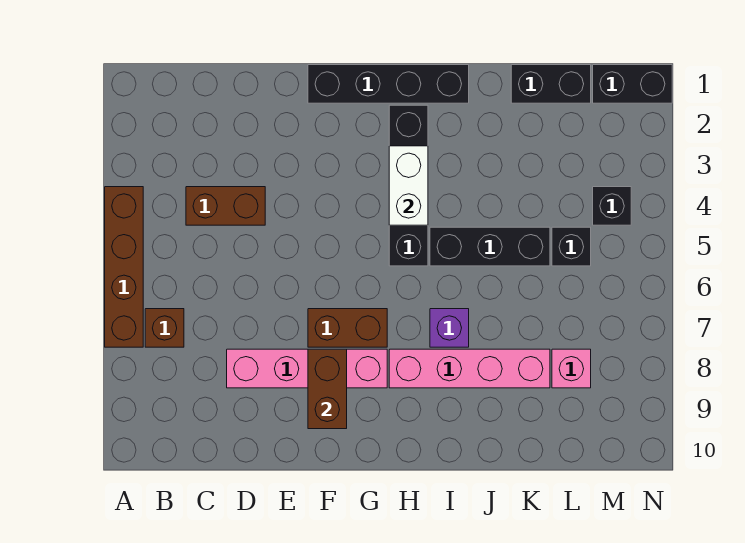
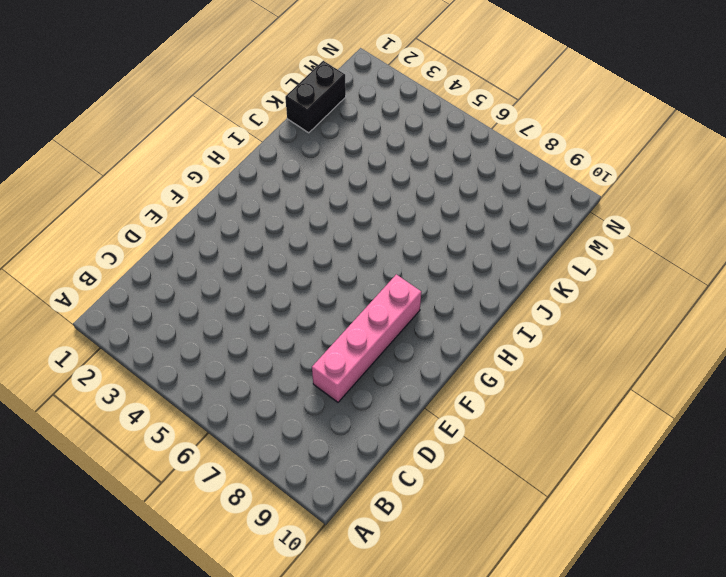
none -> brown brick A4:A7 level 1
none -> brown brick B7 level 1
none -> brown brick C4:D4 level 1

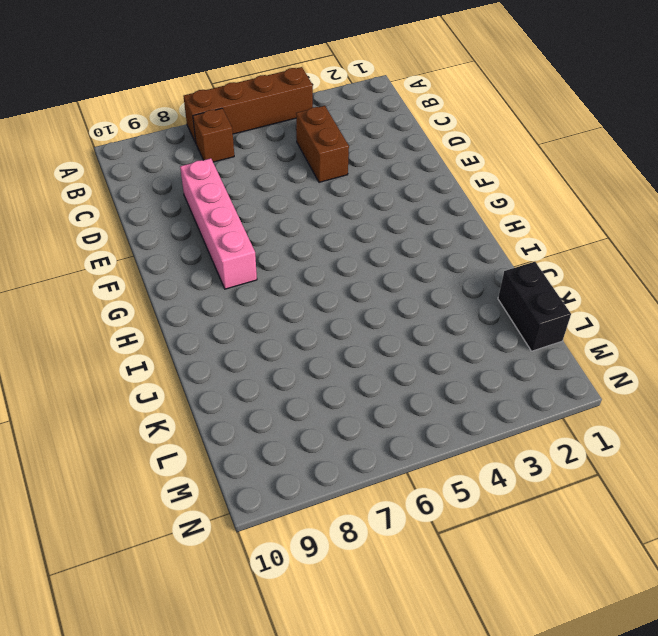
none -> black brick F1:I1 level 1
none -> brown brick F7:G7 level 1
none -> black brick H2:H5 level 1

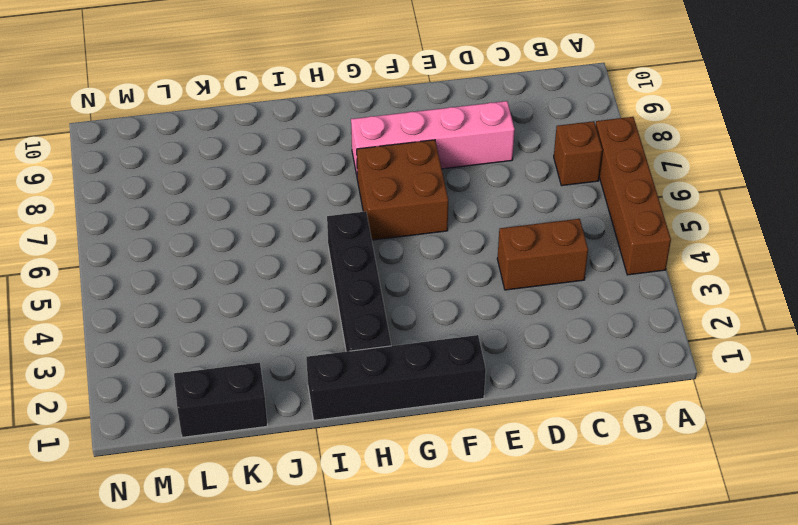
brown brick F6:G7 level 1 -> brown brick F7:G7 level 1
none -> pink brick H8:K8 level 1
none -> black brick I5:K5 level 1
none -> purple brick I7 level 1

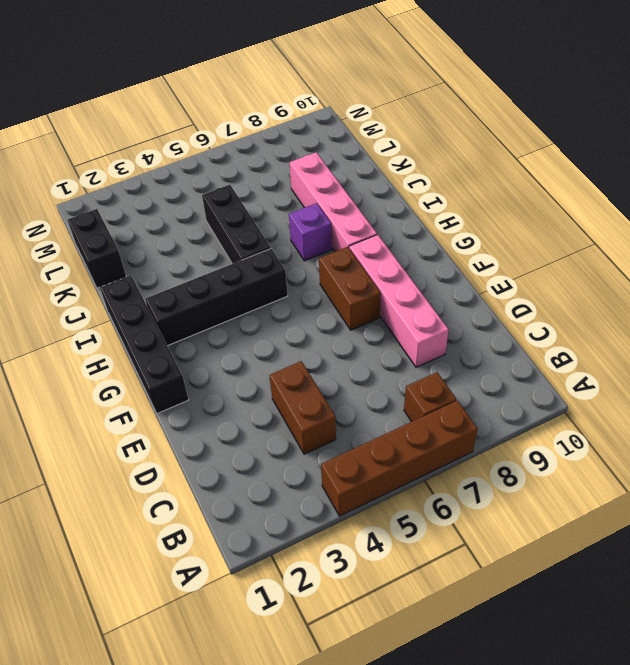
none -> black brick L5 level 1
none -> pink brick L8 level 1
none -> black brick M1:N1 level 1

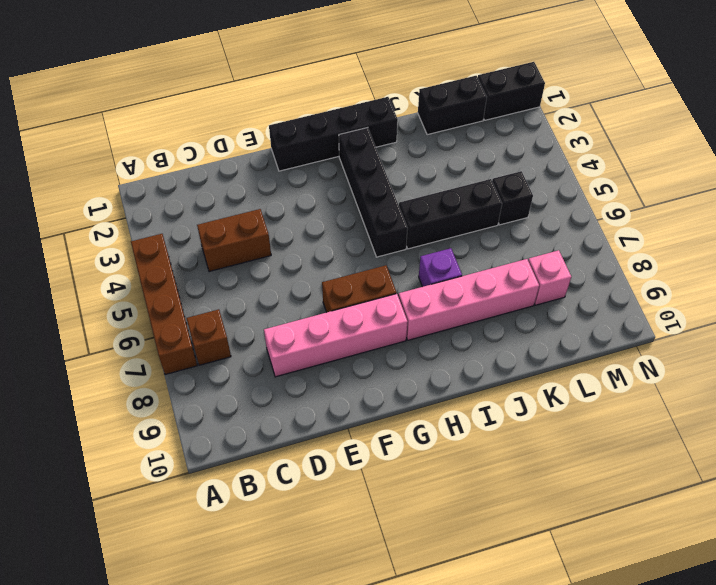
none -> black brick M4 level 1
none -> brown brick F8:F9 level 2
none -> white brick H3:H4 level 2

